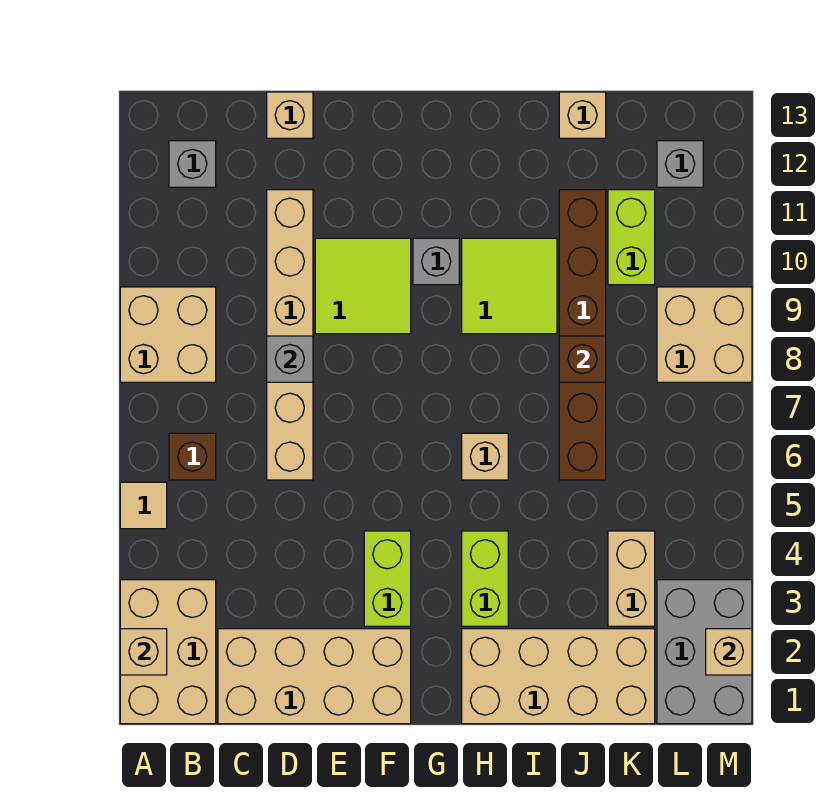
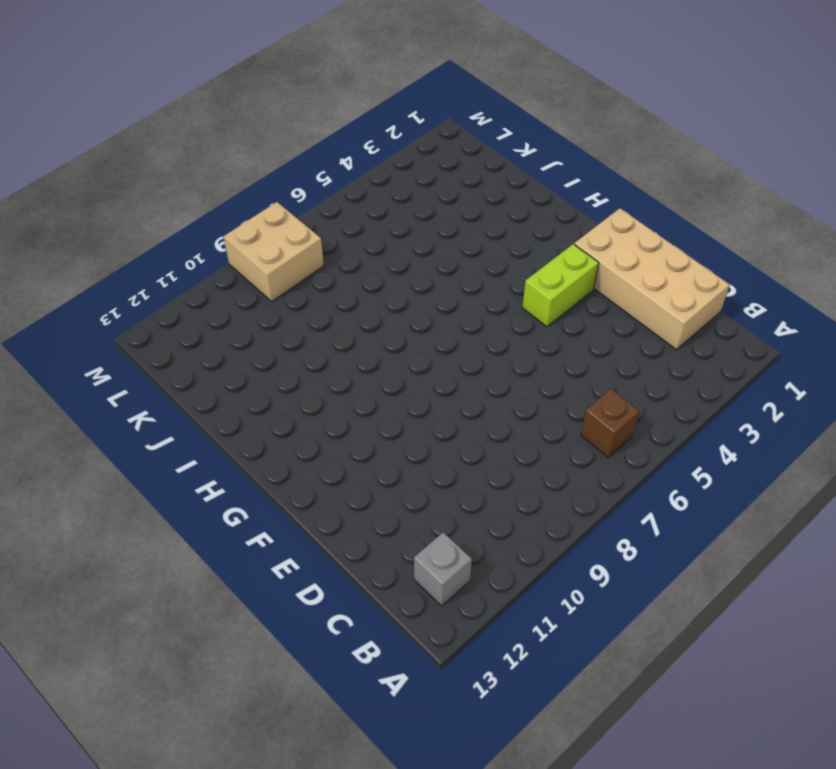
none -> tan brick A1:B3 level 1
none -> tan tile A5 level 1
none -> tan brick A8:B9 level 1

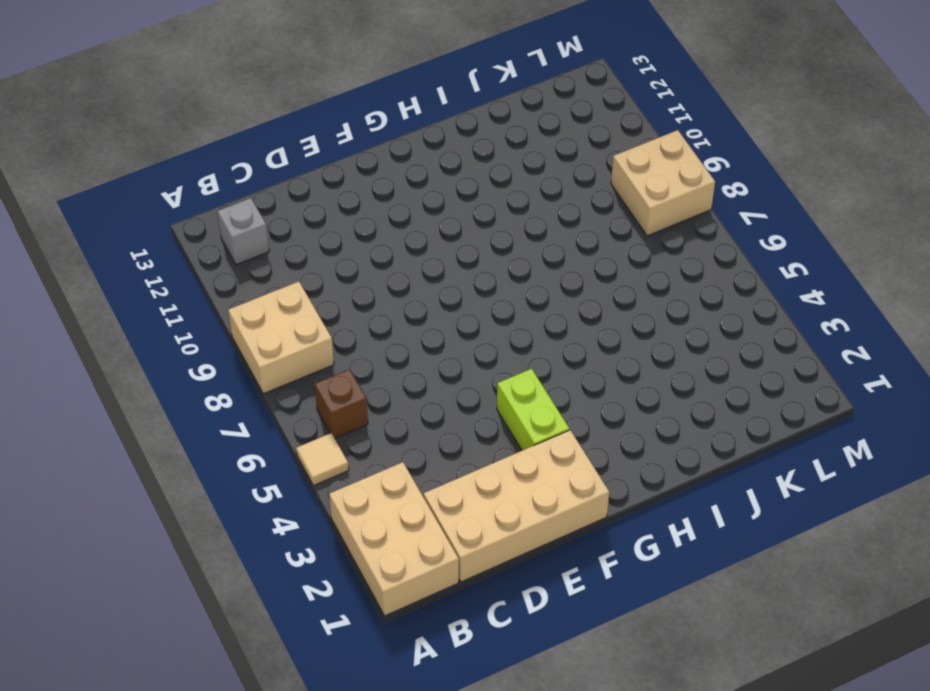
none -> tan brick D6:D11 level 1
none -> tan brick D13 level 1
none -> lime tile E9:F10 level 1

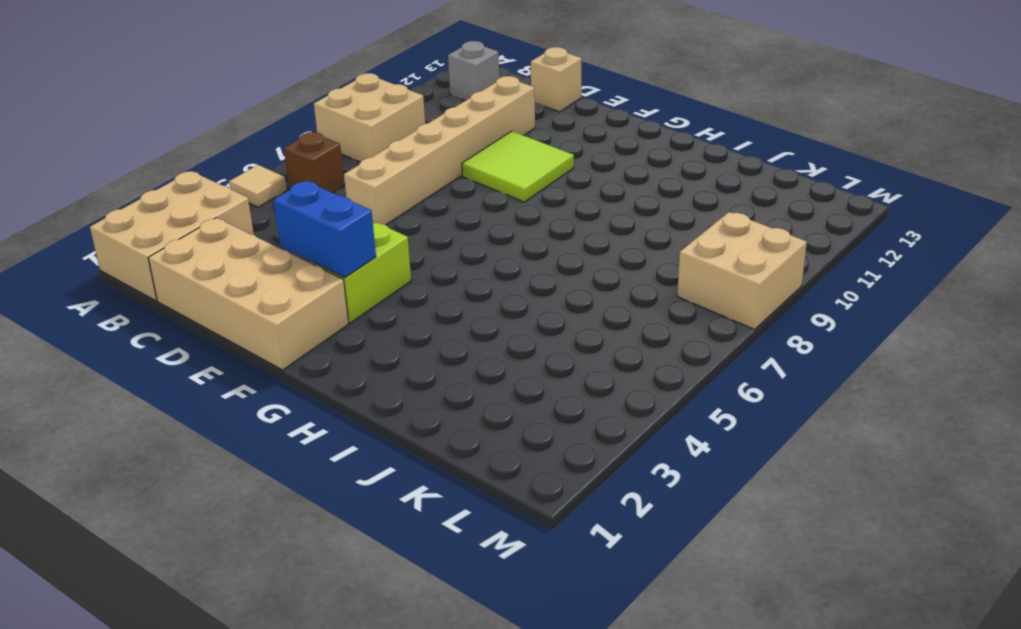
blue brick E3:F3 level 2 -> none
none -> grey brick G10 level 1
none -> tan brick H1:K2 level 1
none -> lime brick H3:H4 level 1

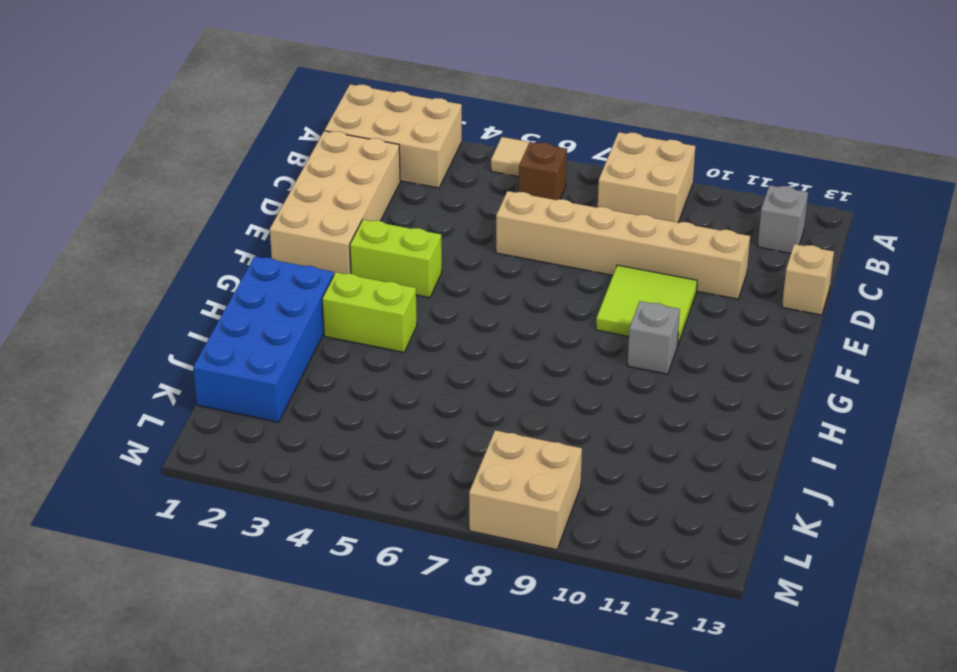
blue brick H1:K2 level 1 -> tan brick H1:K2 level 1
none -> tan brick H6 level 1
none -> lime tile H9:I10 level 1
none -> brown brick J6:J11 level 1

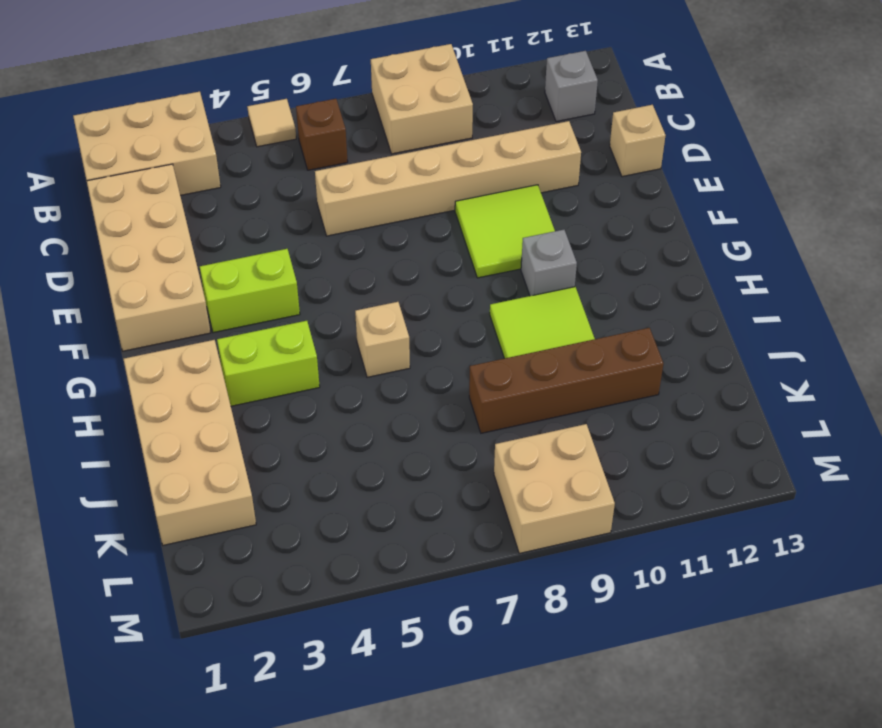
brown brick J8:J11 level 1 -> brown brick J6:J11 level 1
none -> tan brick J13 level 1
none -> tan brick K3:K4 level 1
none -> lime brick K10:K11 level 1

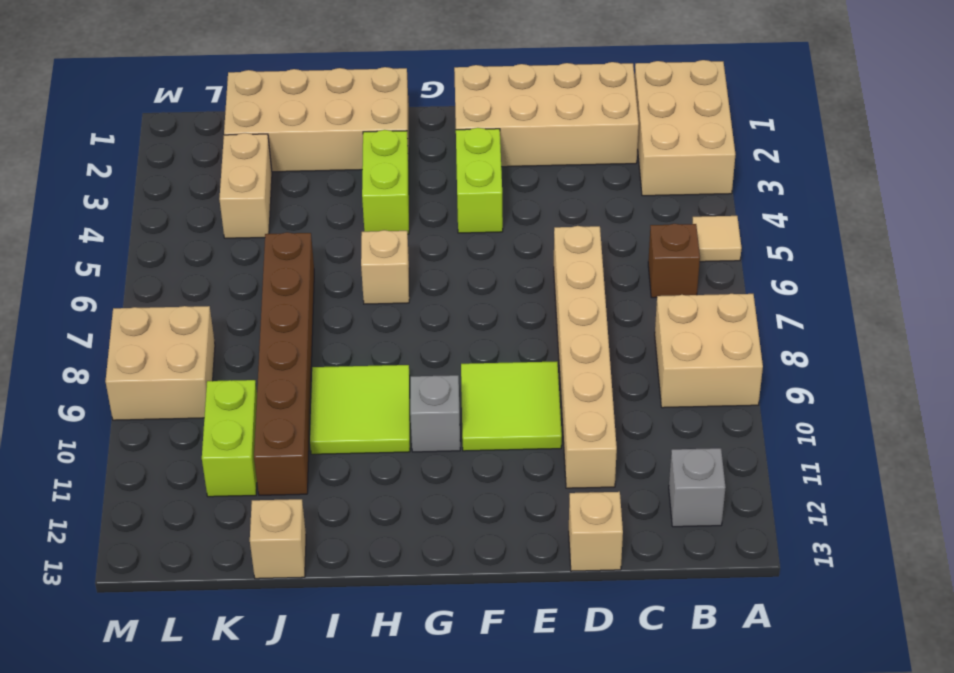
none -> grey brick L1:M3 level 1
none -> grey brick L12 level 1
none -> tan brick A2 level 2

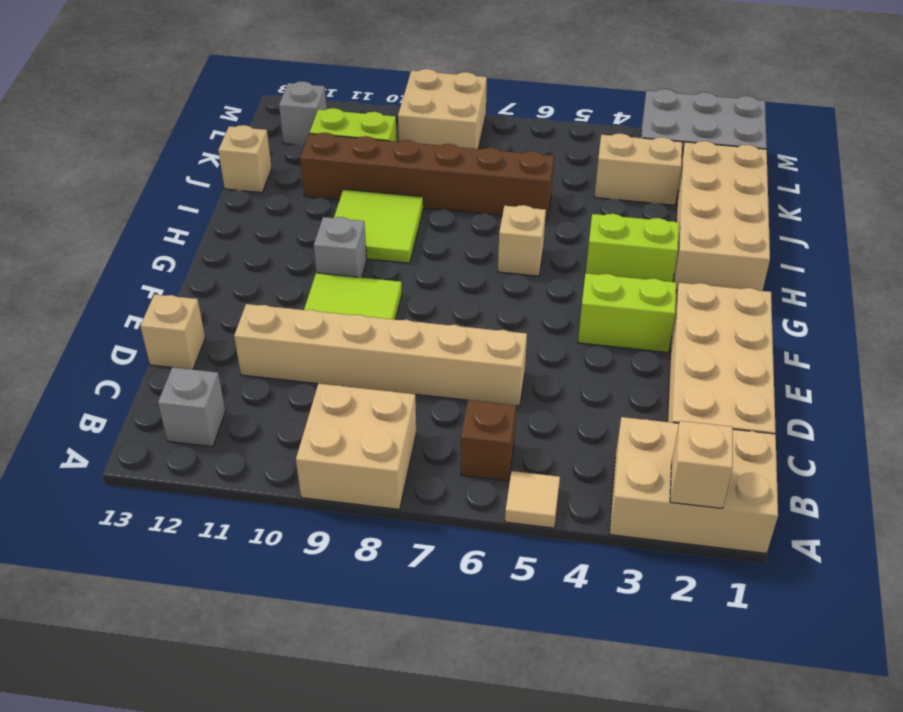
none -> grey brick D8 level 2
none -> brown brick J8 level 2
none -> tan brick M2 level 2

